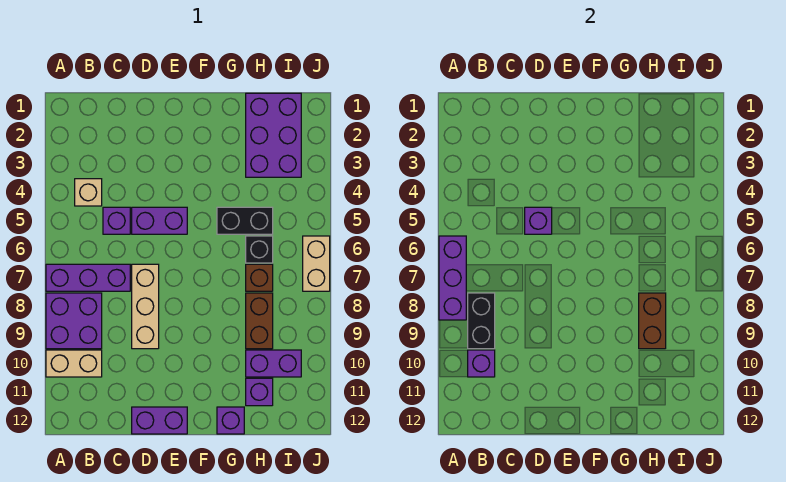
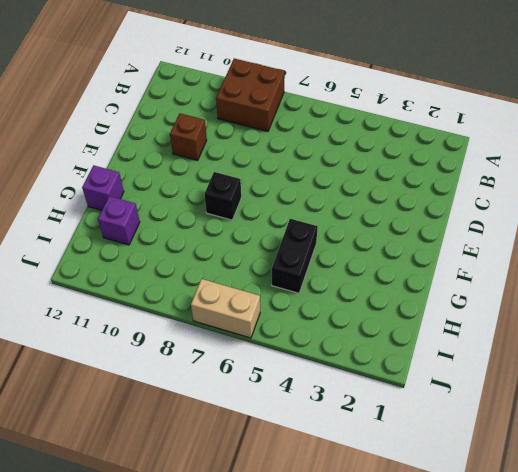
brown brick A8:B9 level 1 -> purple brick A8:B9 level 1
brown brick D10 level 1 -> brown brick H7 level 1
black brick F8 level 1 -> black brick H6 level 1
none -> purple brick A7:C7 level 1
none -> tan brick A10:B10 level 1
none -> tan brick B4 level 1

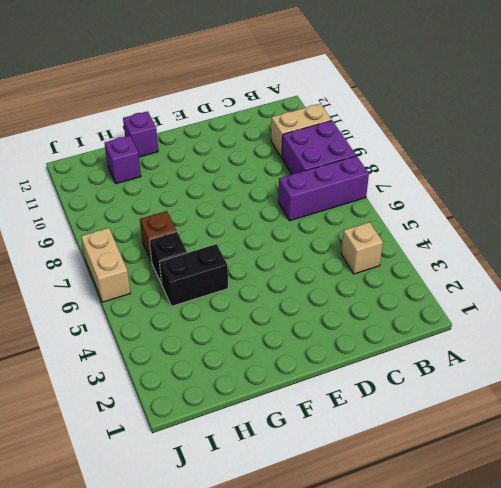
none -> purple brick C5 level 1
none -> purple brick D5:E5 level 1
none -> tan brick D7:D9 level 1

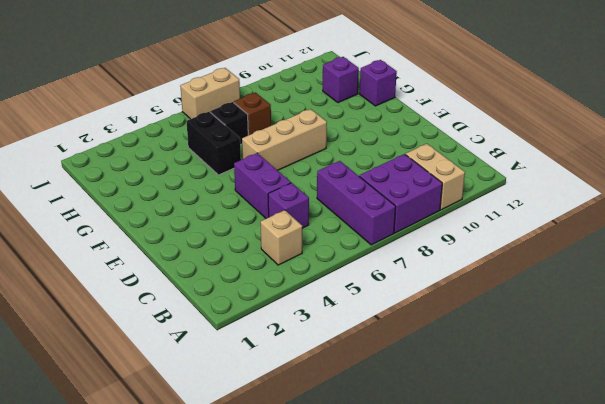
tan brick F6:F8 level 1 -> tan brick D7:D9 level 1
none -> purple brick D12:E12 level 1
none -> purple brick H1:I3 level 1
none -> brown brick H8:H9 level 1

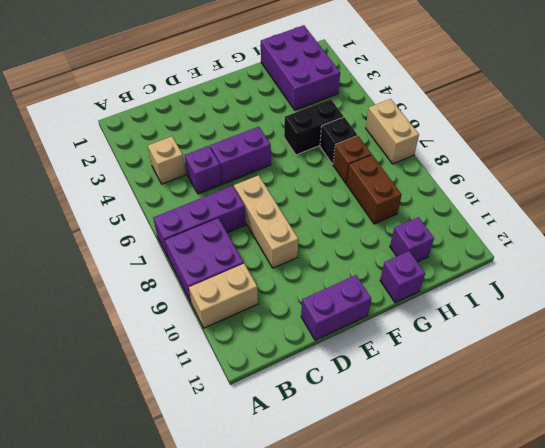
none -> purple brick H10:I10 level 1
none -> purple brick A6:A8 level 2
none -> black brick B8:B9 level 2

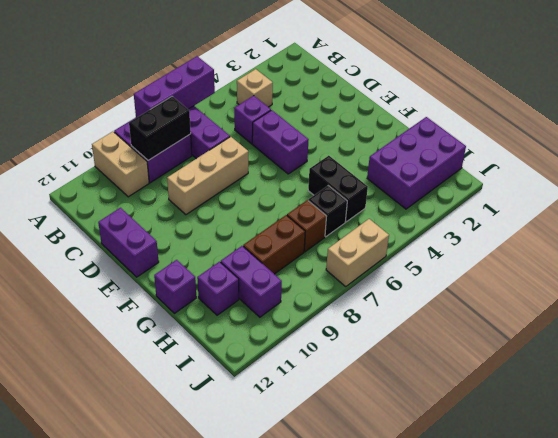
none -> purple brick B10 level 2
none -> purple brick D5 level 2
none -> brown brick H8:H9 level 2

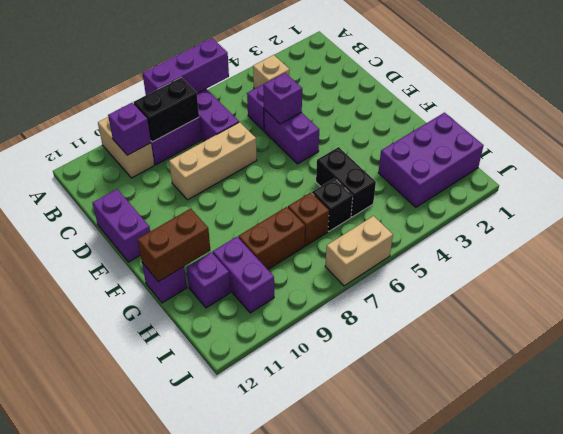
brown brick G11:G12 level 2 -> brown brick H8:H9 level 2

